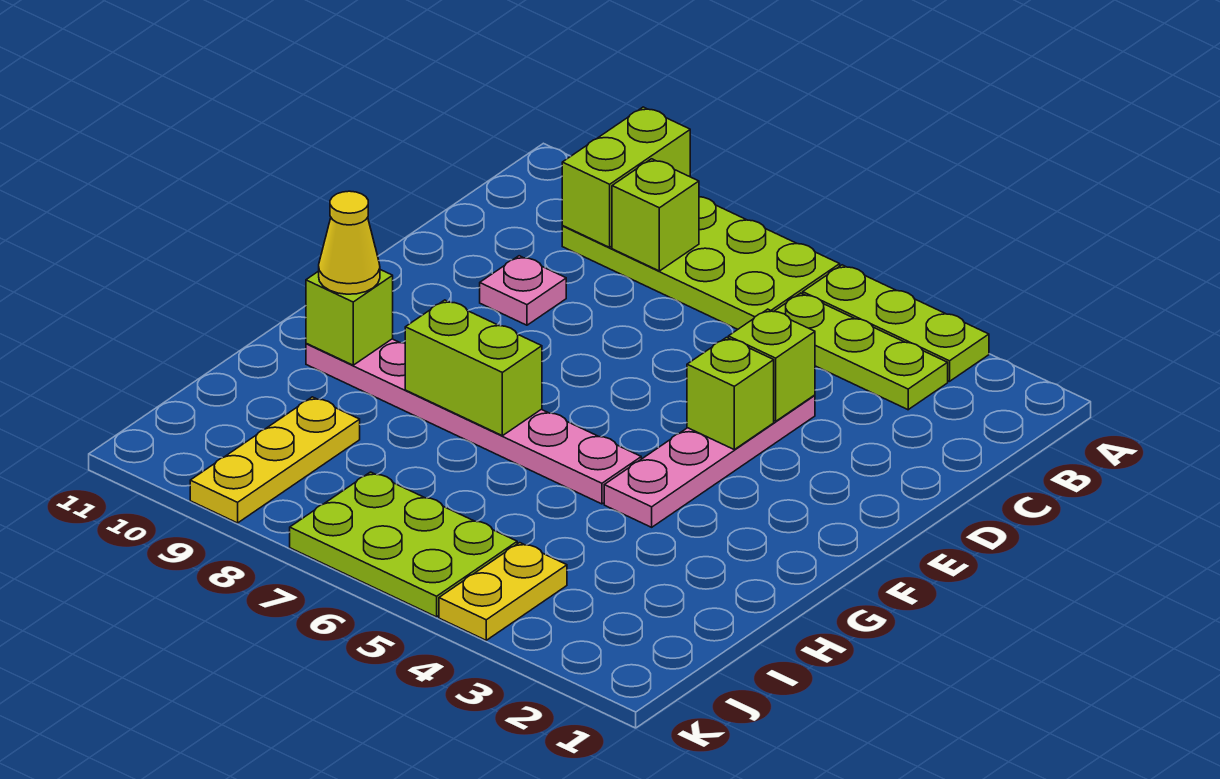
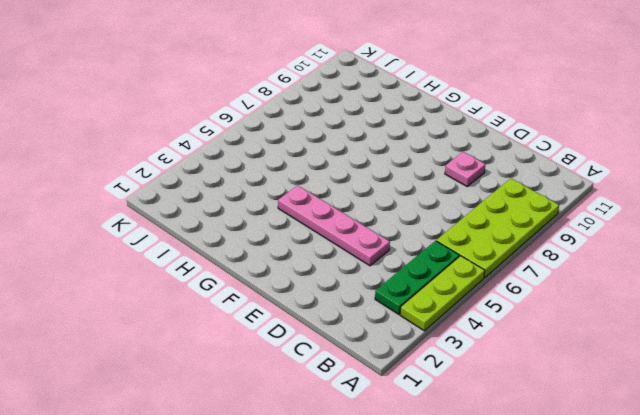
green plate B3:B5 level 1 -> lime plate B3:B5 level 1
none -> pink plate G5:G10 level 1
none -> yellow plate I9:K9 level 1
none -> yellow plate J4:K4 level 1

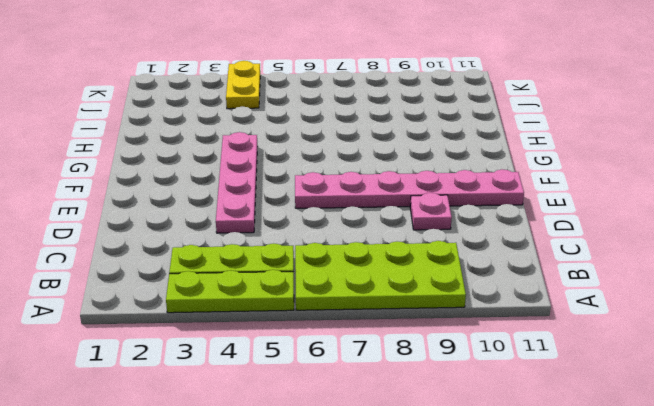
pink plate E6:E11 level 1 -> pink plate G5:G10 level 1
none -> yellow plate I9:K9 level 1
none -> lime plate J5:K7 level 1
none -> lime brick A9:B9 level 2

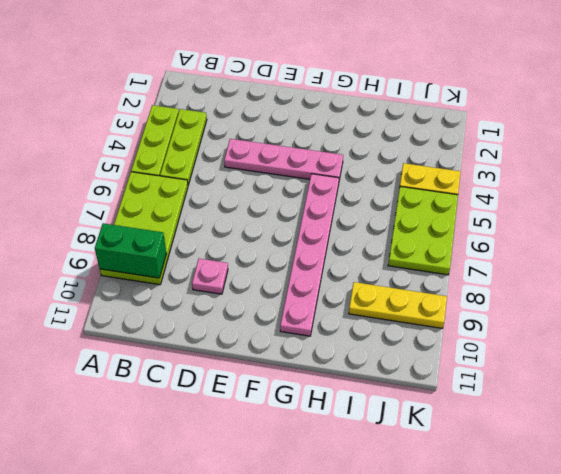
green brick A9:B9 level 2 -> lime brick A9:B9 level 2
none -> lime brick B8 level 2
none -> lime brick D4 level 2
none -> lime brick E4 level 2

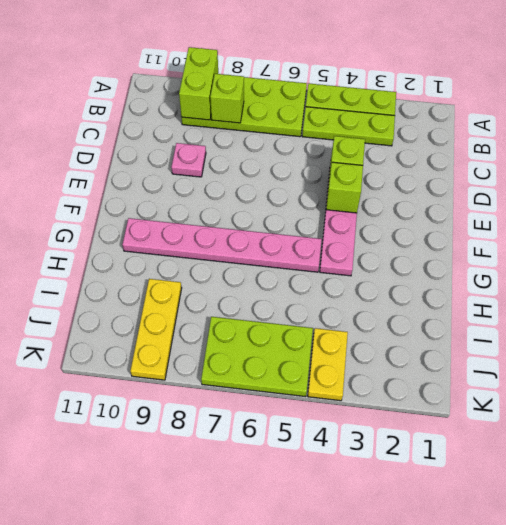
none -> lime brick G7:G8 level 2
none -> lime brick G10 level 2
none -> yellow cone G10 level 3

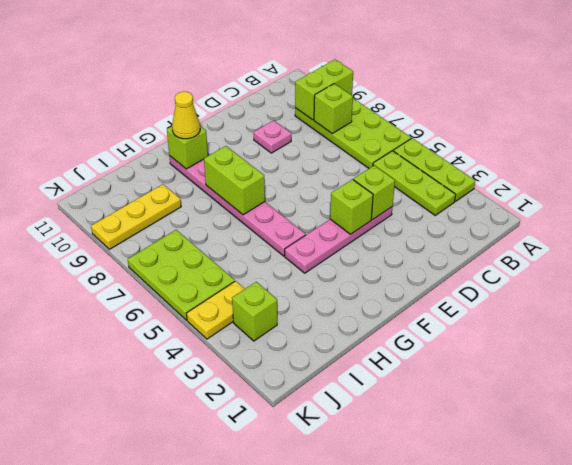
lime brick J3 level 1 -> none

